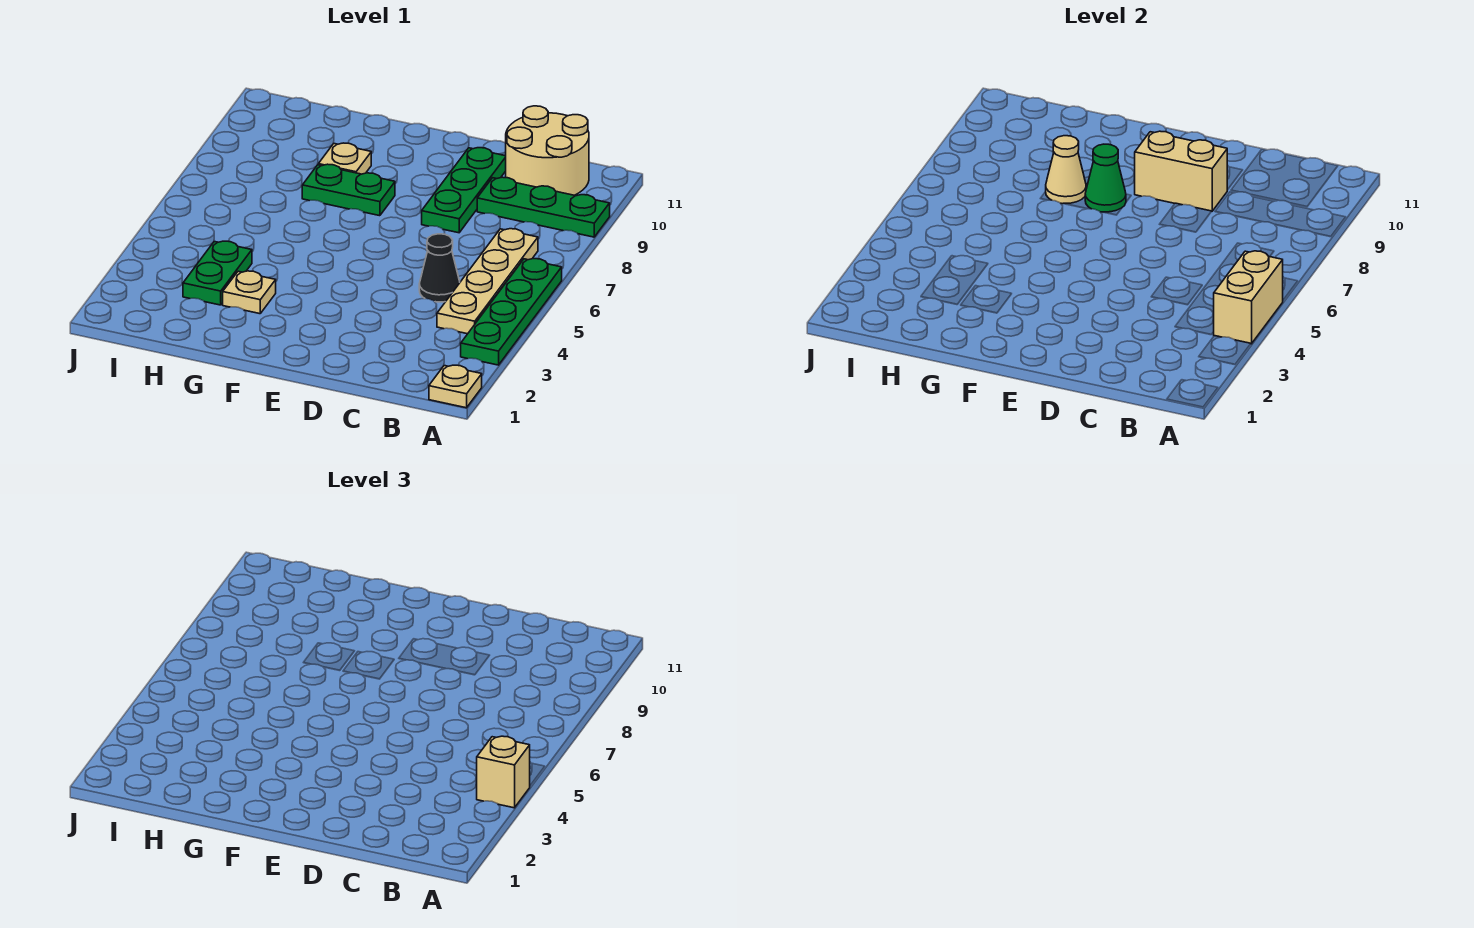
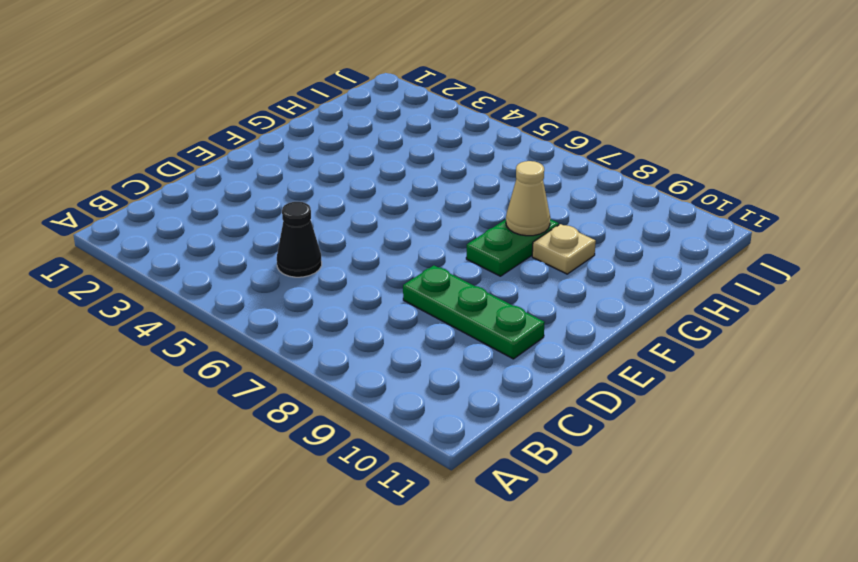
none -> tan plate A1 level 1
none -> green plate A3:A6 level 1
none -> green plate A9:C9 level 1

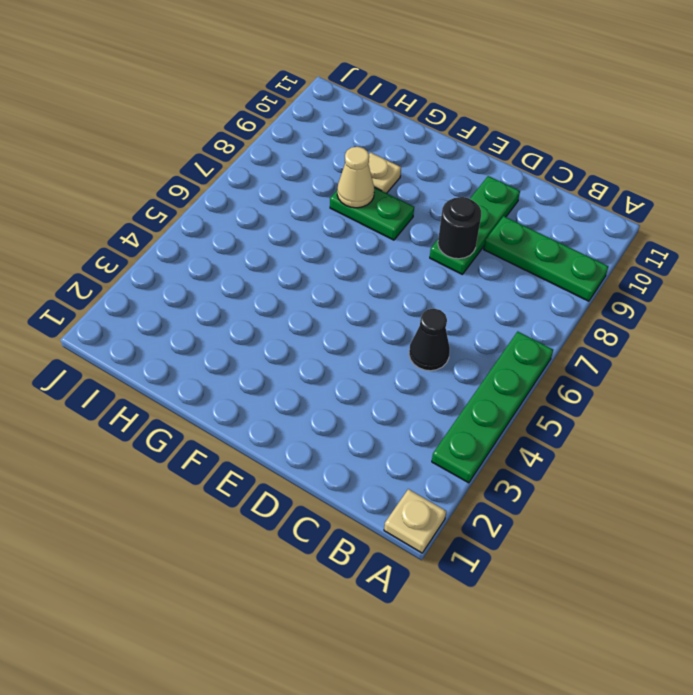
black round brick D8 level 2 -> none
none -> tan plate B4:B7 level 1
none -> tan round brick B10:C11 level 1
none -> tan plate G3 level 1

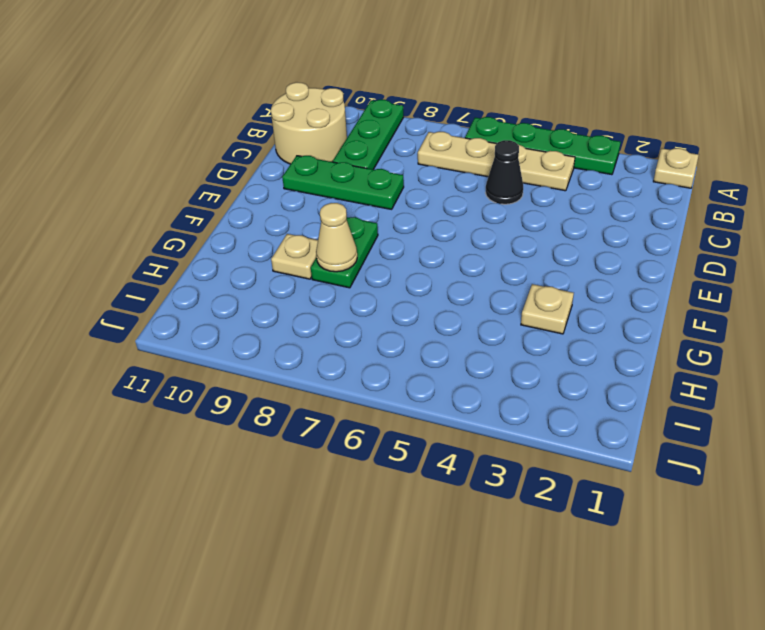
none -> green plate H3:H4 level 1
none -> tan brick A4:A5 level 2
none -> tan brick D9:E9 level 2

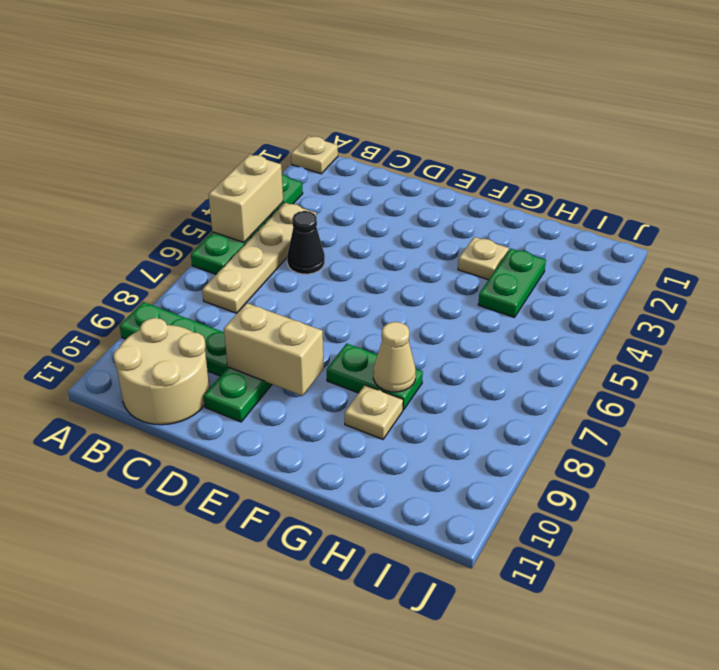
none -> green cone F8 level 2
none -> tan brick A4 level 3

